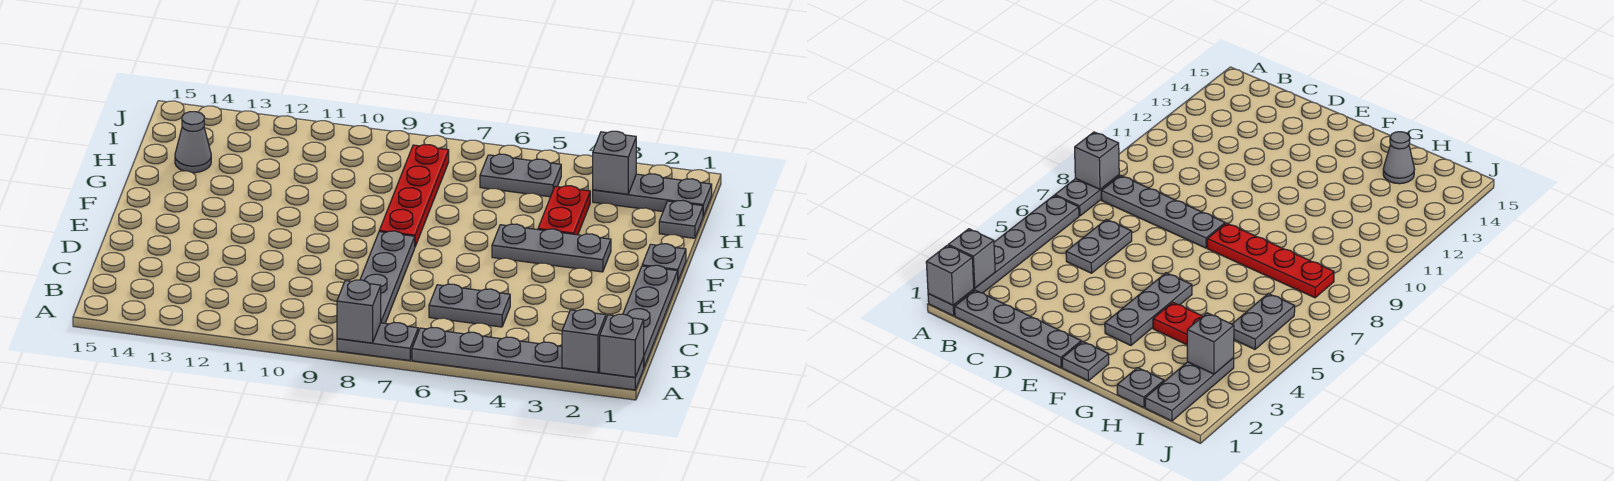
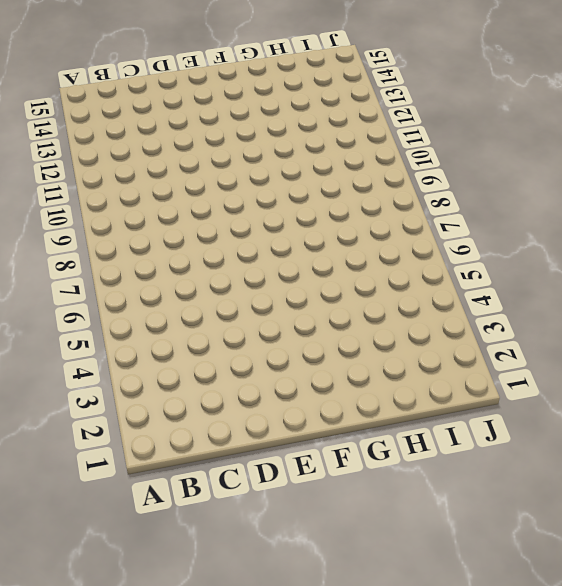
none -> grey plate A1:A6 level 1
none -> grey plate A7:A8 level 1
none -> grey plate B1:E1 level 1

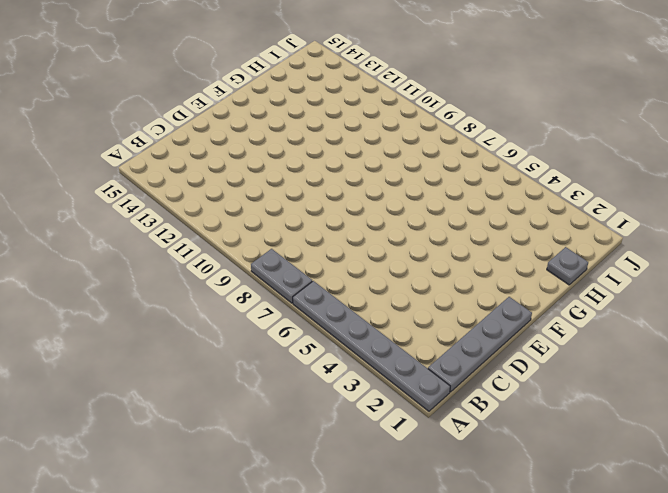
none -> grey plate B8:E8 level 1
none -> grey plate C5:C6 level 1
none -> grey plate F1 level 1

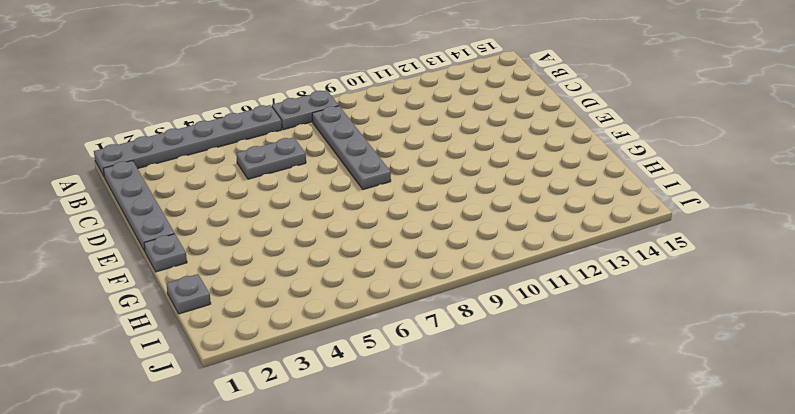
none -> grey plate F3:F5 level 1
none -> red plate F8:I8 level 1
none -> red plate G4:H4 level 1

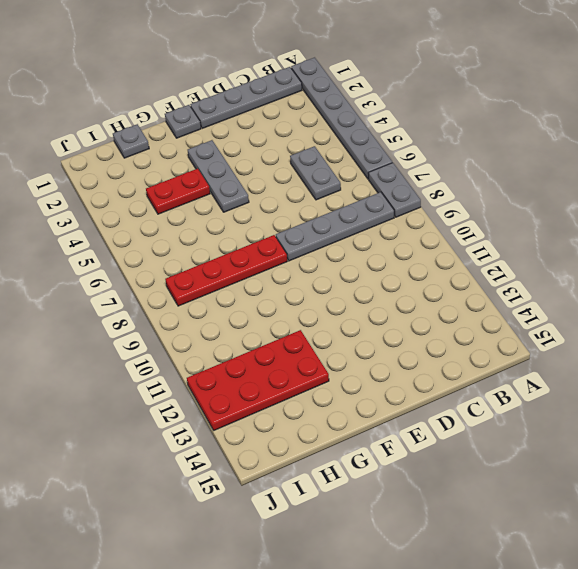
red plate G12:J13 level 1 -> none
none -> grey cone H14 level 1
none -> grey plate I1:I3 level 1
none -> grey plate I5:I6 level 1

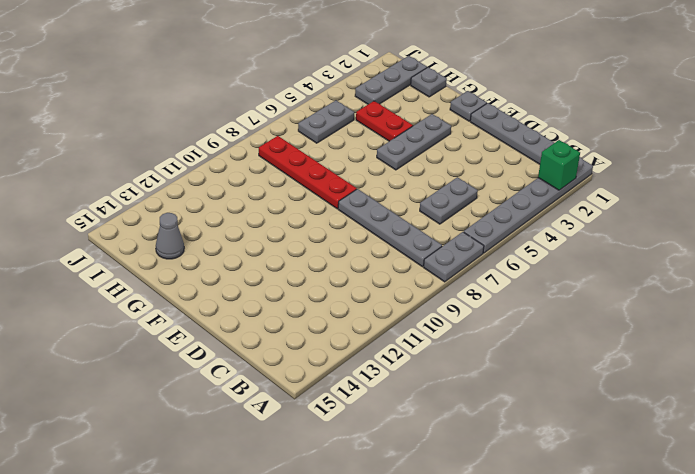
green brick A2 level 2 -> grey brick A2 level 2
none -> grey brick A1 level 2
none -> grey brick A8 level 2
none -> grey brick I3 level 2

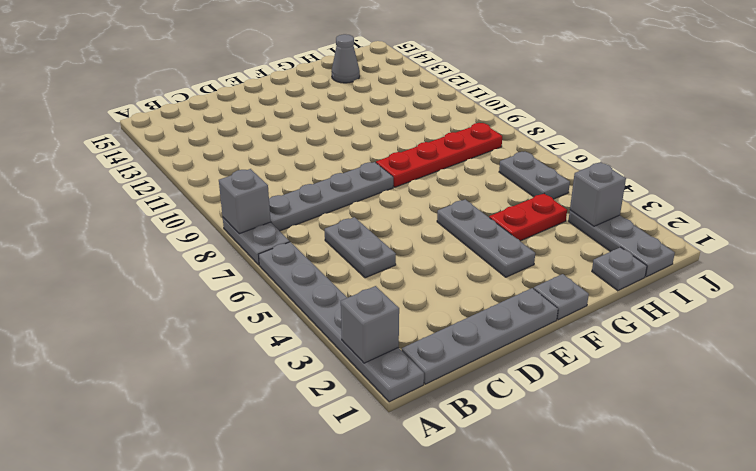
none -> grey brick A1 level 2

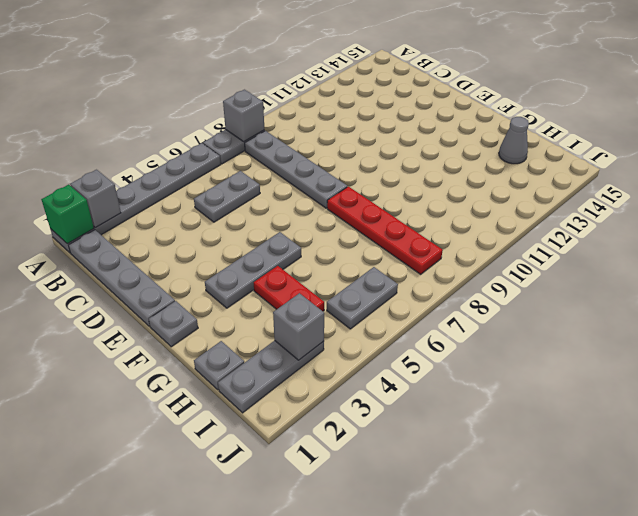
green brick A1 level 2 -> grey brick A1 level 2

